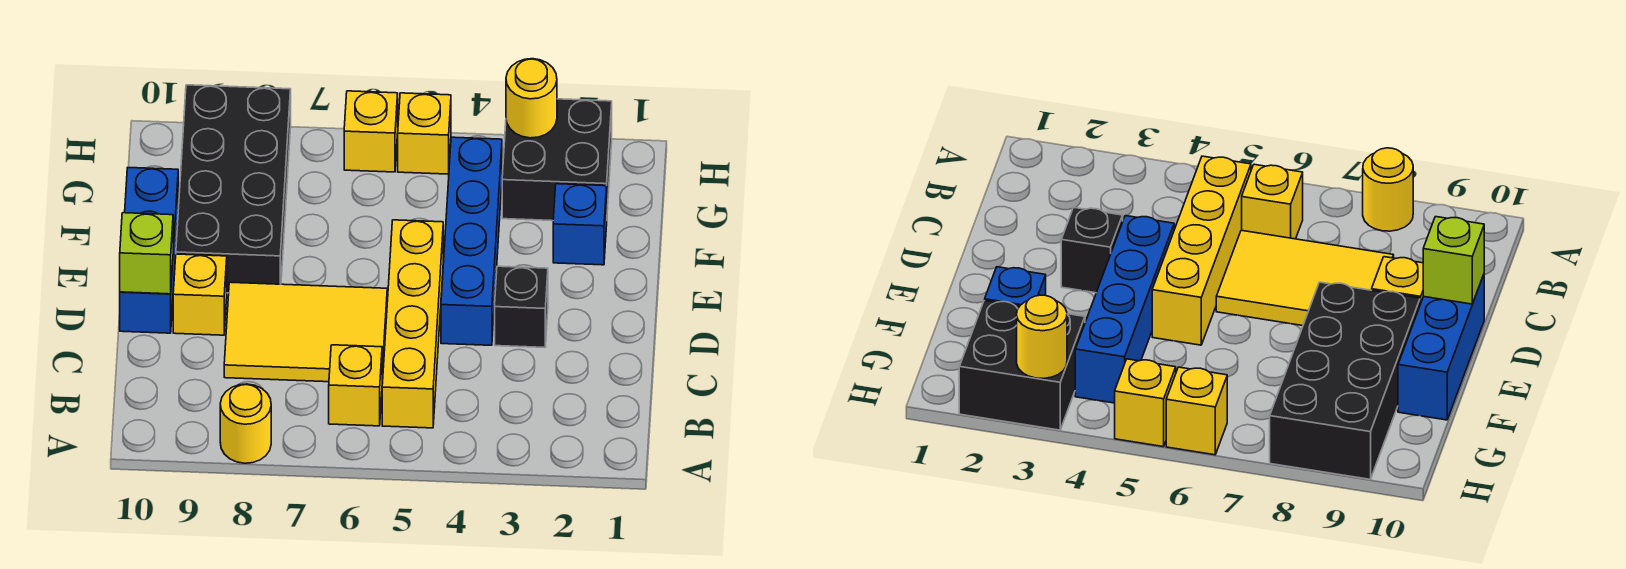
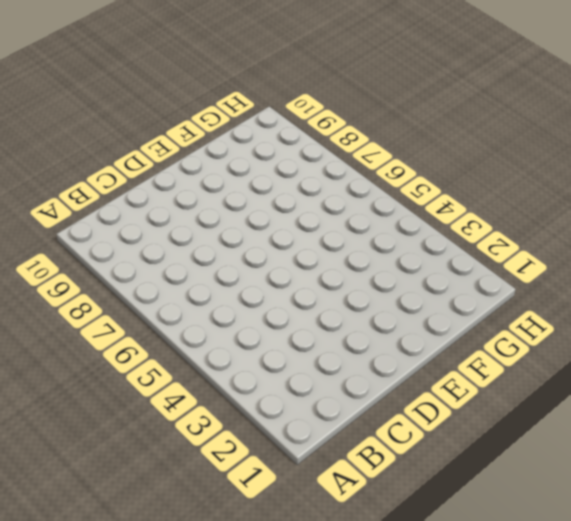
none -> yellow round brick A8 level 1
none -> yellow brick B5:E5 level 1
none -> yellow brick B6 level 1

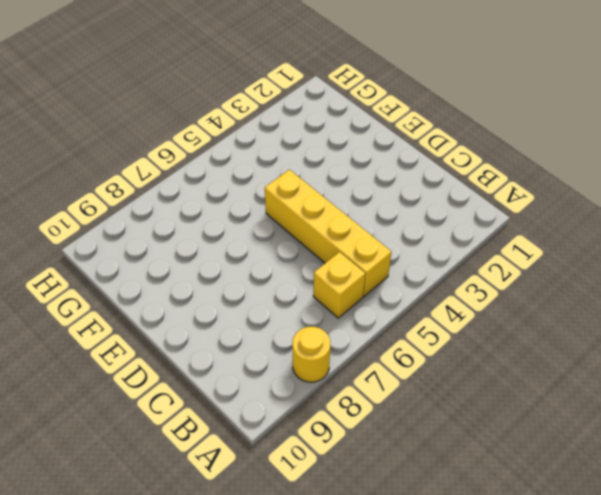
none -> yellow tile C6:D8 level 1
none -> black brick D3 level 1
none -> blue brick D4:G4 level 1

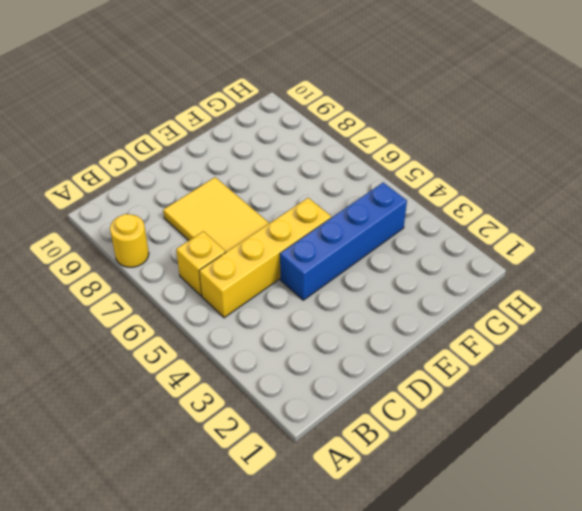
none -> black brick D3 level 1
none -> yellow brick D9 level 1
none -> blue brick D10:F10 level 1

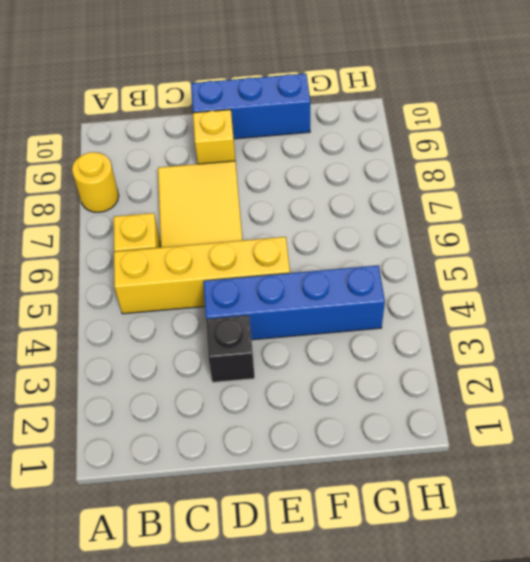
none -> black brick E8:H9 level 1
none -> blue brick F2 level 1
none -> black brick G2:H3 level 1

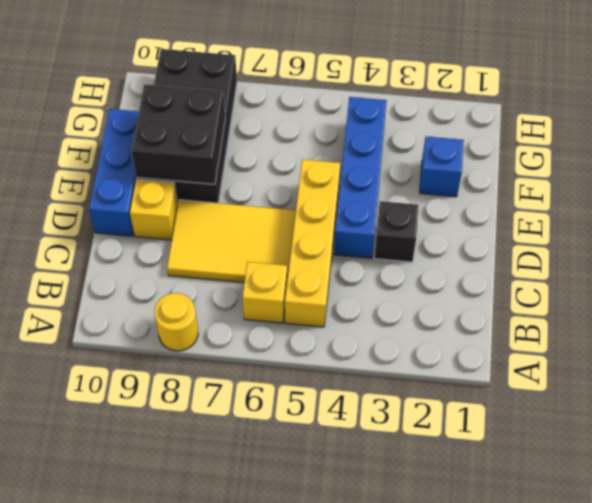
black brick E8:F9 level 2 -> black brick G2:H3 level 1
none -> yellow brick H5 level 1
none -> yellow brick H6 level 1
none -> lime brick D10 level 2

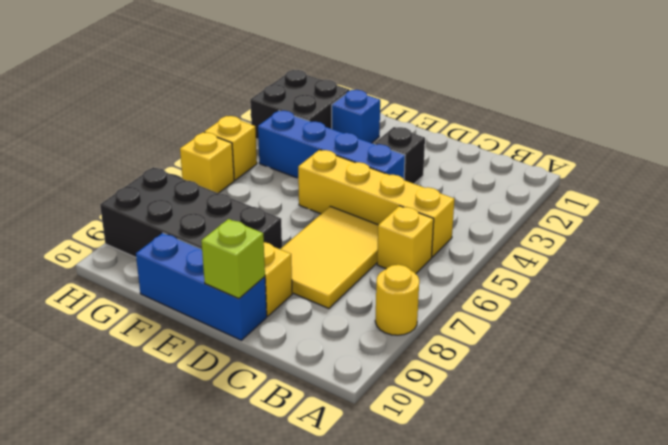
none -> yellow round brick H3 level 2

